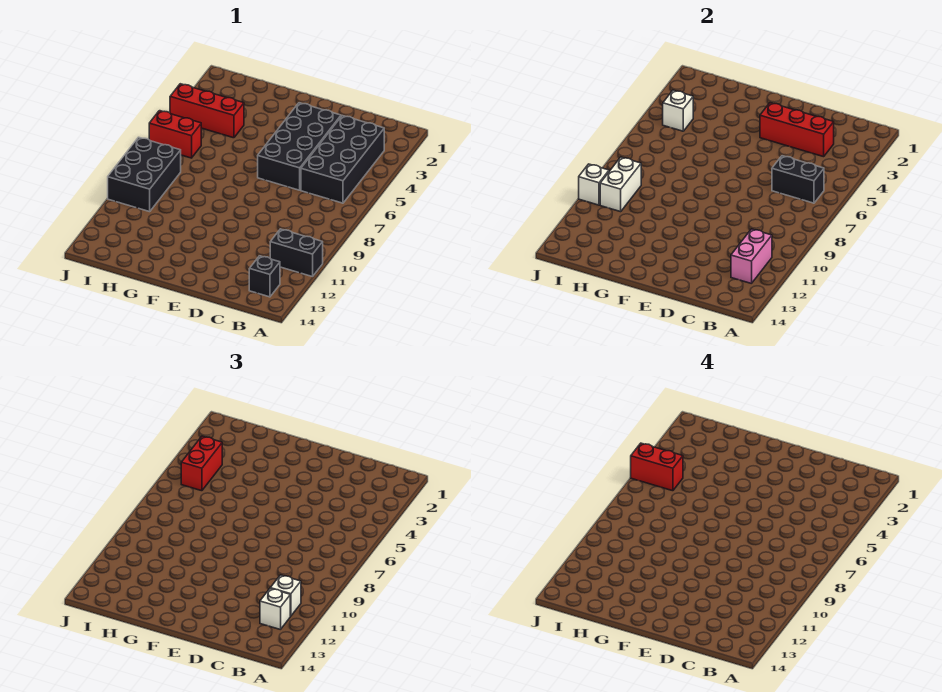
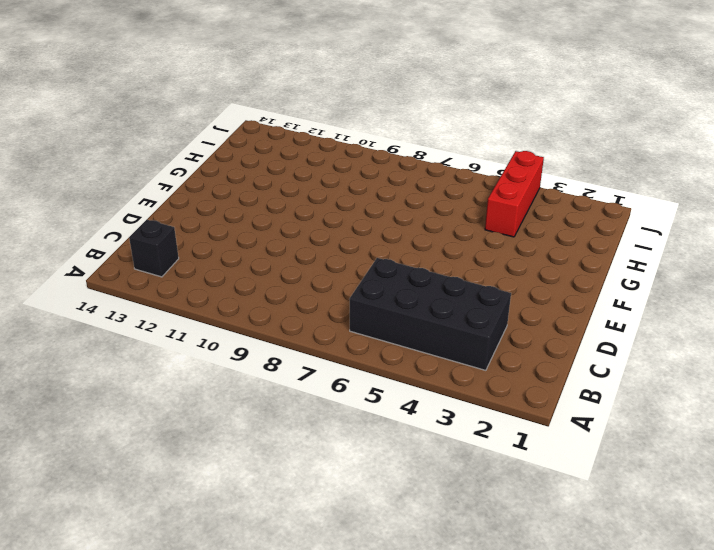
none -> black brick A11:B11 level 1
none -> black brick D3:E6 level 1
none -> red brick I6:J6 level 1

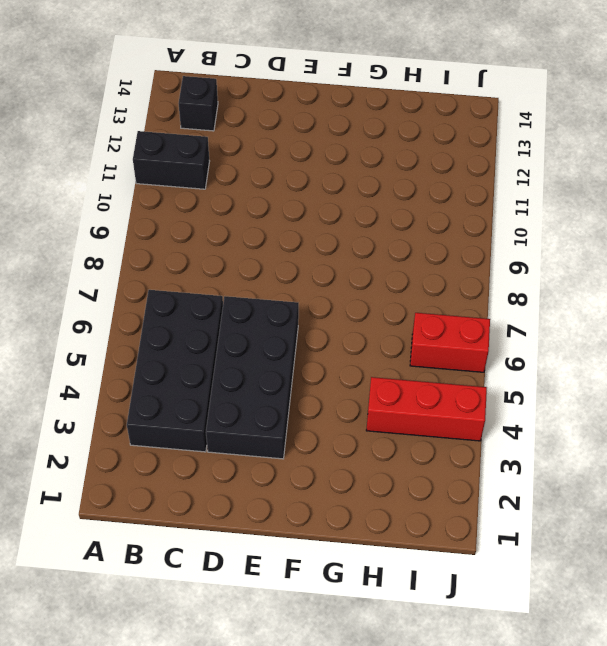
none -> black brick I8:J10 level 1
none -> black brick B6:C6 level 2
none -> pink brick B11:B12 level 2

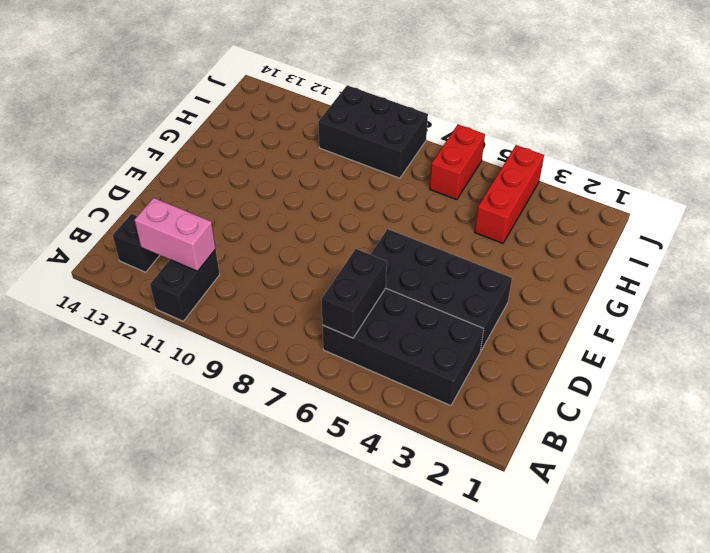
none -> red brick C3:E3 level 2
none -> white brick I4 level 2
none -> white brick I9:I10 level 2

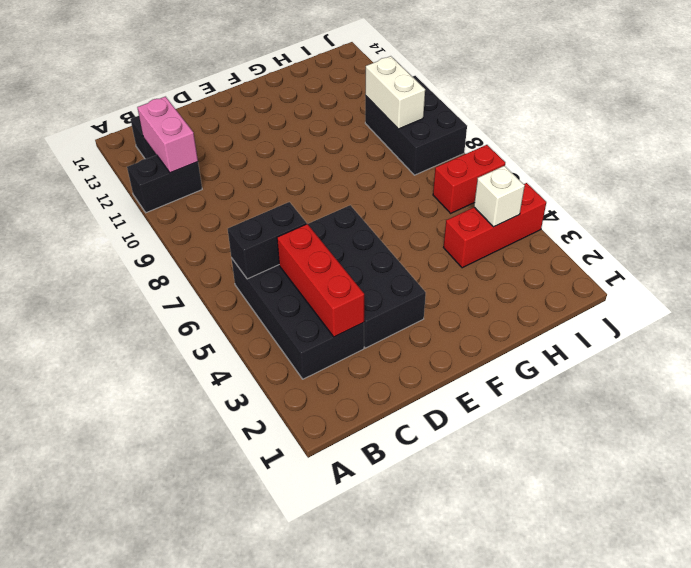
red brick C3:C5 level 2 -> red brick C3:E3 level 2
none -> white brick J10 level 2
none -> white brick B11 level 3
none -> white brick B12 level 3

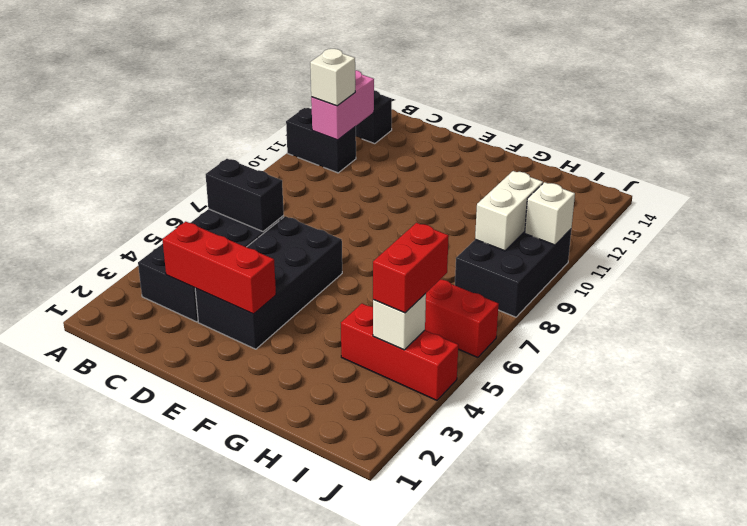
none -> white brick B12 level 3
none -> red brick I5:J5 level 4

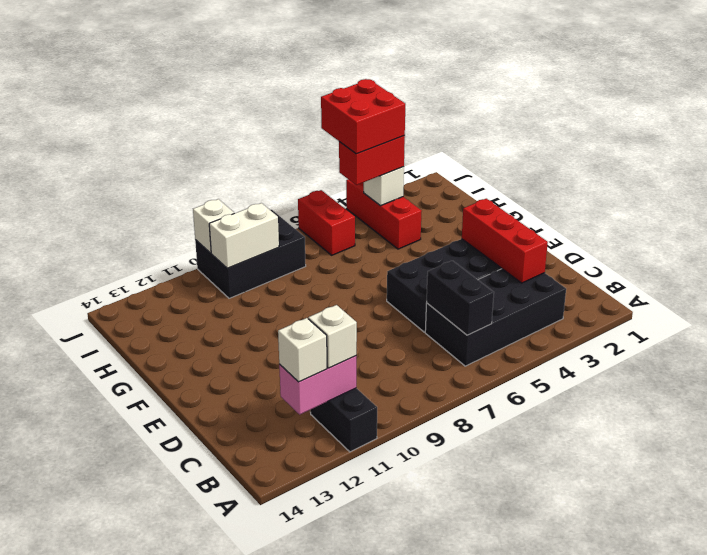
red brick I4:J5 level 4 -> red brick I5:J5 level 4
none -> black brick B13 level 1

